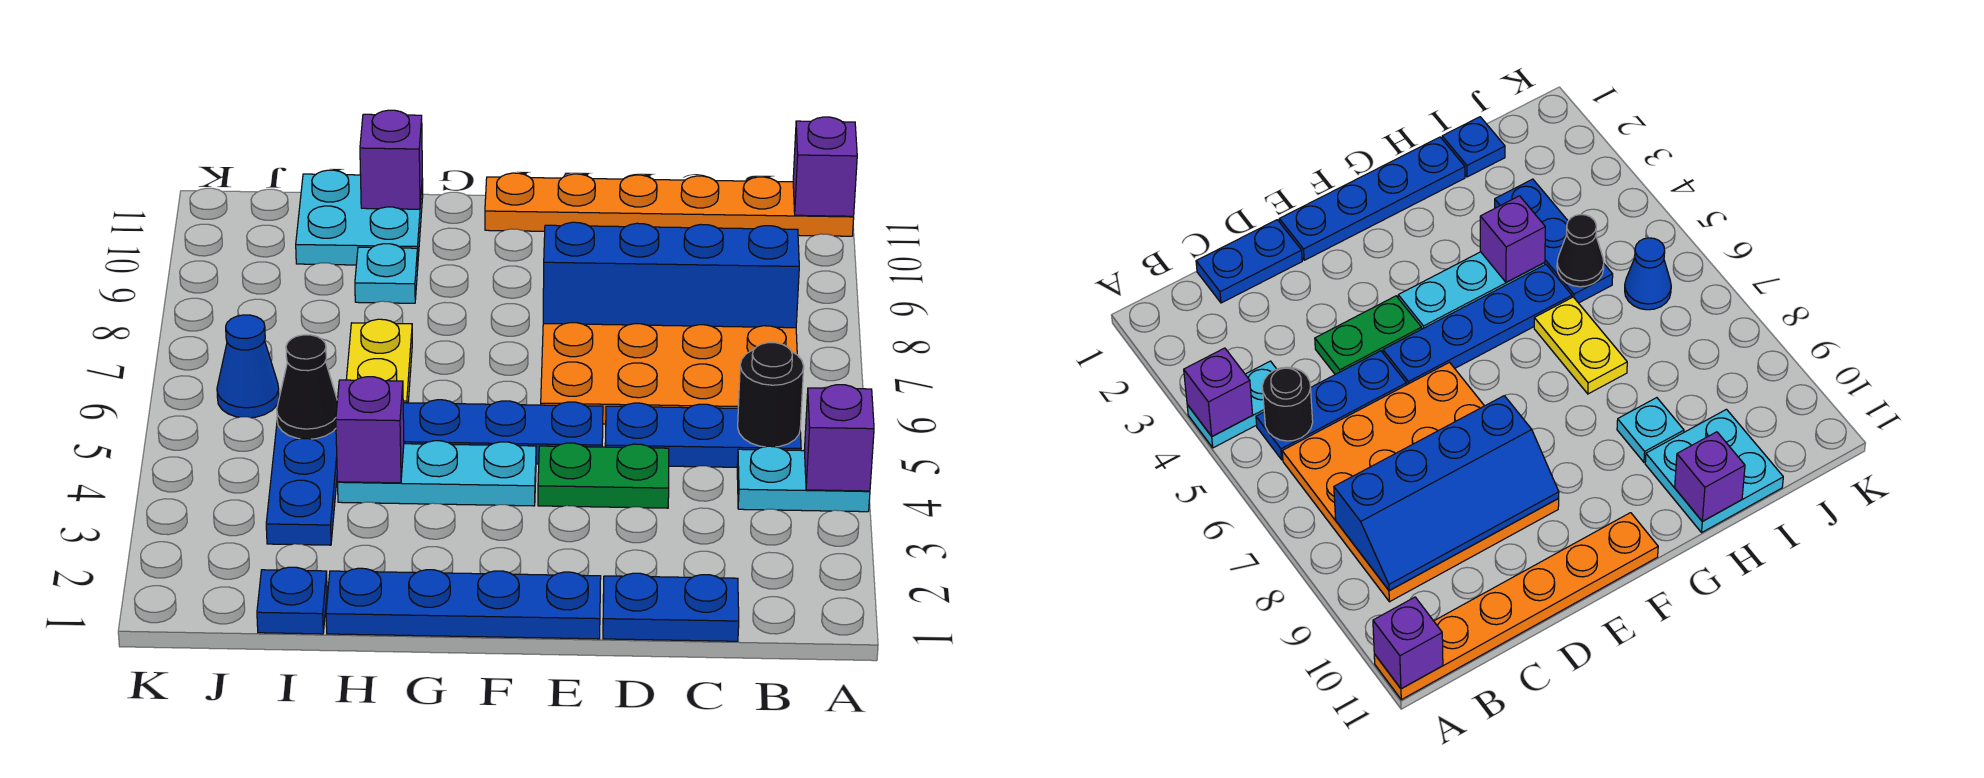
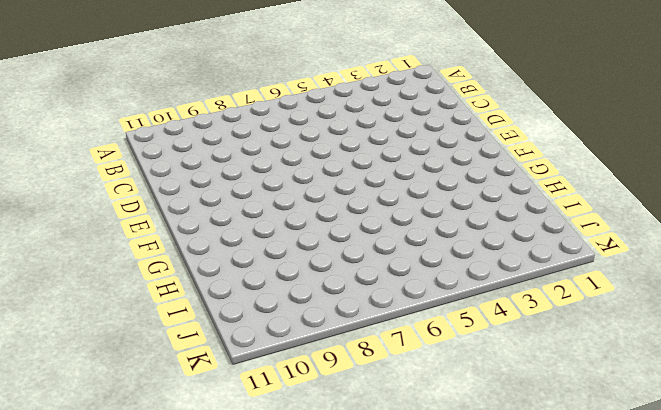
none -> cyan plate A4:B4 level 1
none -> orange plate A11:F11 level 1
none -> blue plate B5:D5 level 1

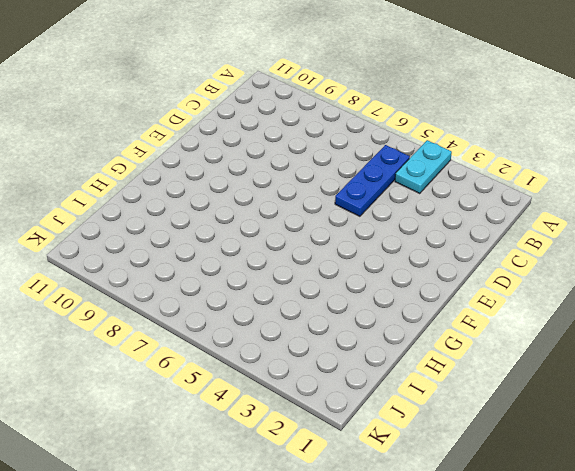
none -> orange plate A11:F11 level 1
none -> orange plate B6:E9 level 1
none -> blue plate C1:D1 level 1

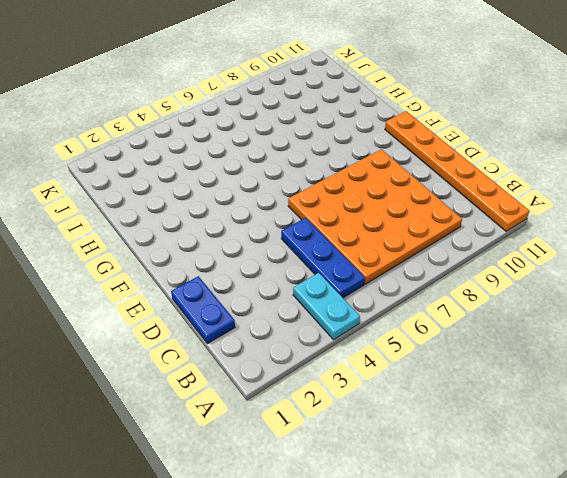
none -> green plate D4:E4 level 1
none -> blue plate E1:H1 level 1
none -> blue plate E5:H5 level 1

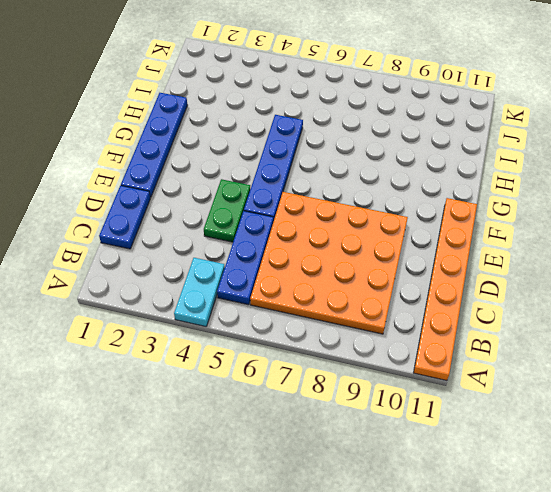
none -> cyan plate F4:H4 level 1
none -> yellow plate H6:H7 level 1
none -> cyan plate H9 level 1

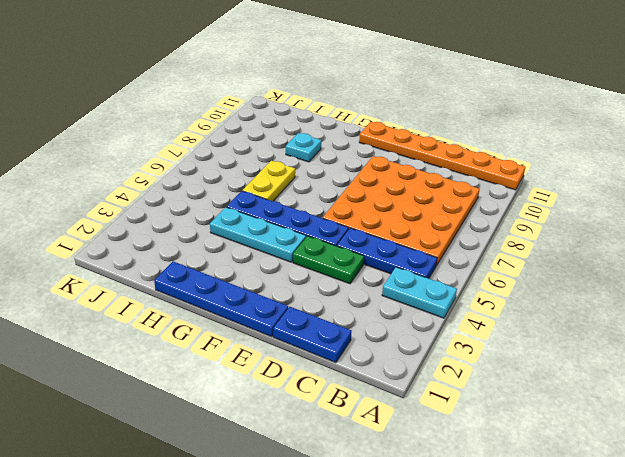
none -> cyan plate H10:I11 level 1
none -> blue plate I1 level 1
none -> blue plate I3:I5 level 1

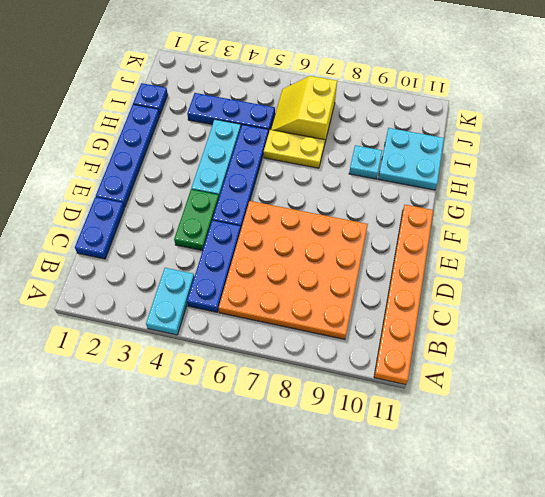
yellow slope I6:J7 level 1 top 7 -> blue cone J6 level 1
none -> purple brick A4 level 2
none -> purple brick A11 level 2
none -> black round brick B5 level 2

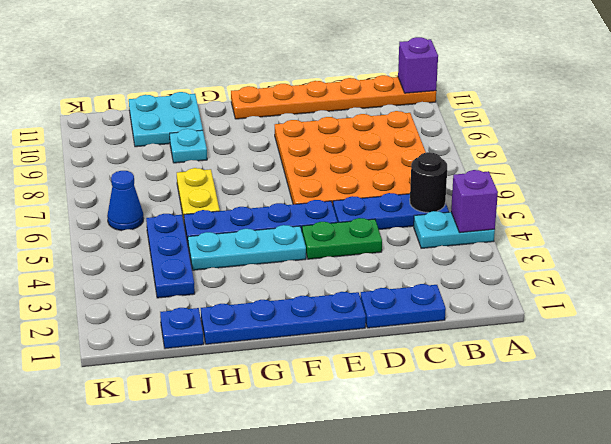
none -> blue slope B8:E9 level 2 top 8
none -> purple brick H4 level 2
none -> purple brick H11 level 2

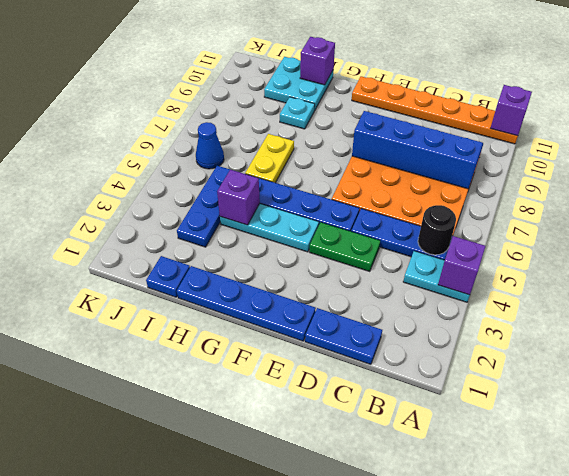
none -> black cone I5 level 2

